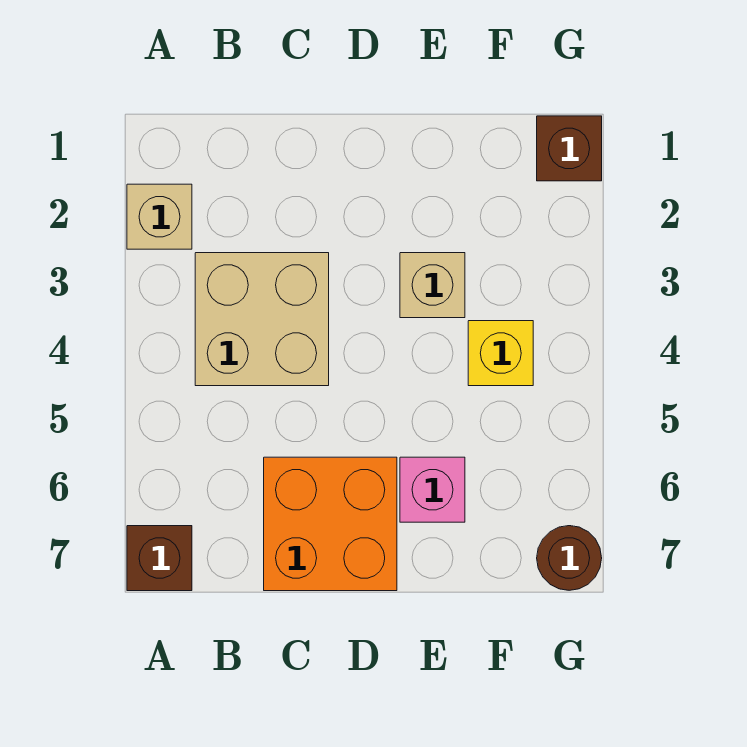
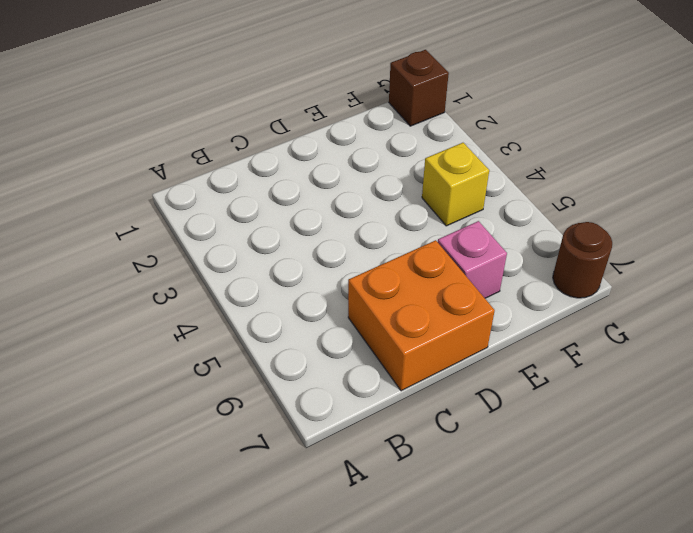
none -> tan brick A2 level 1
none -> brown brick A7 level 1

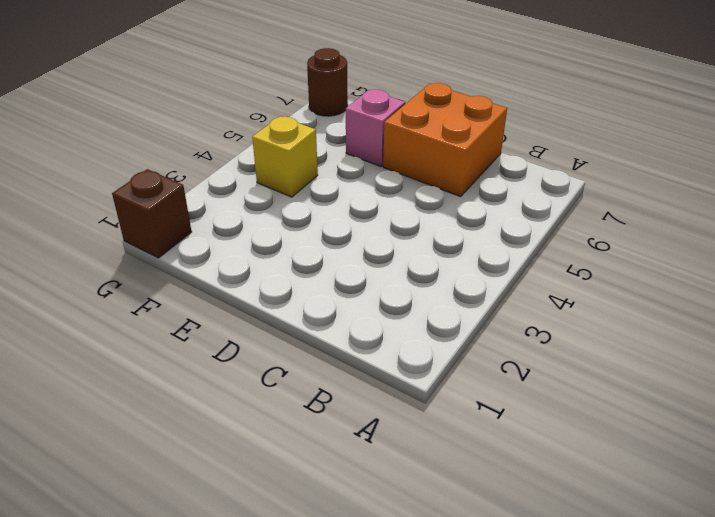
none -> tan brick A2 level 1
none -> brown brick A7 level 1

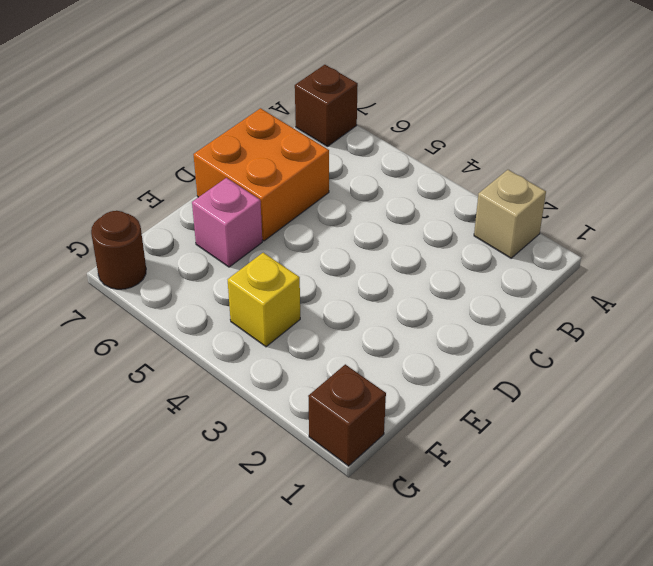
none -> tan brick B3:C4 level 1
none -> tan brick E3 level 1

